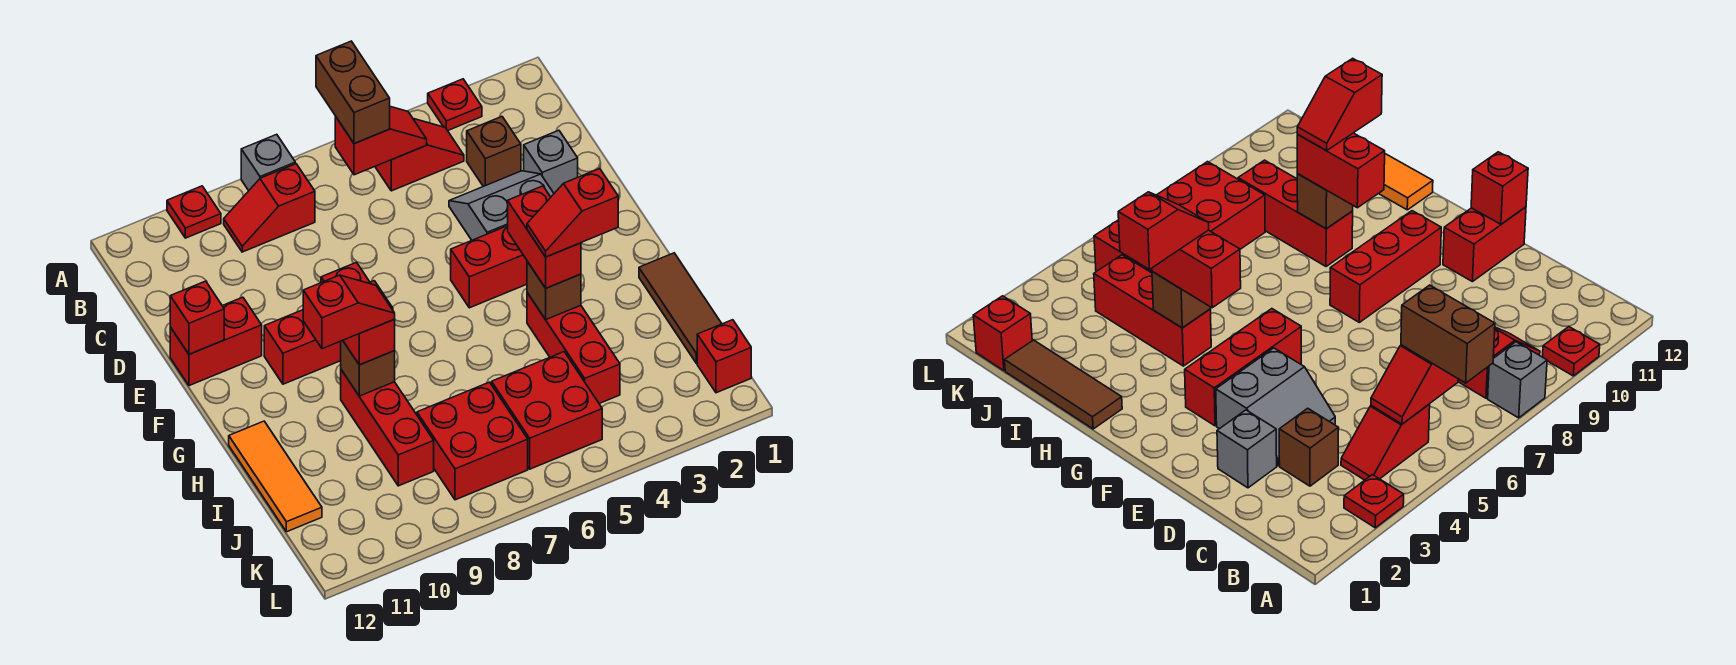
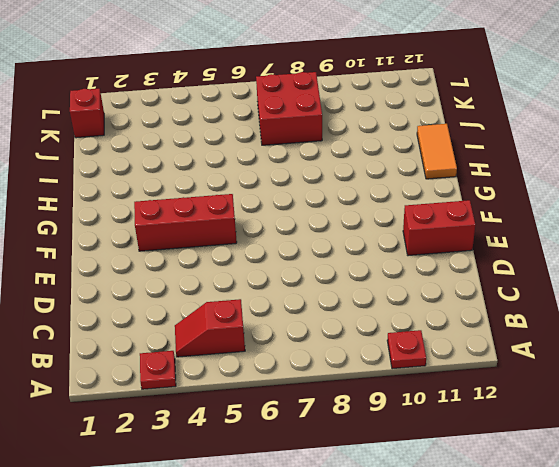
orange tile H12:I12 level 1 -> orange tile H12:J12 level 1
none -> grey brick A8 level 1
none -> red slope B8:B9 level 1 top 8
none -> brown brick C3 level 1

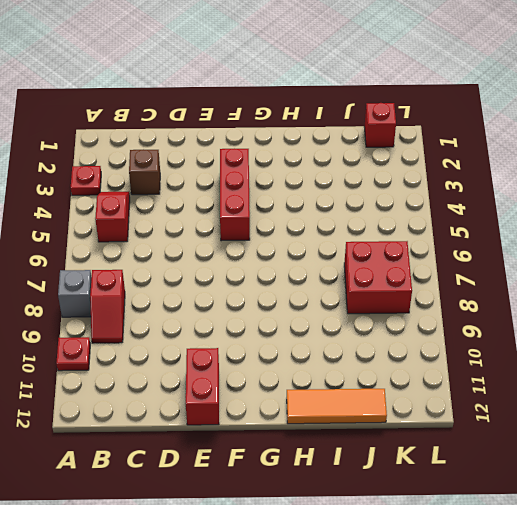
none -> grey brick D2 level 1
none -> grey slope D3:E4 level 1 top E
none -> red brick F8:F10 level 1

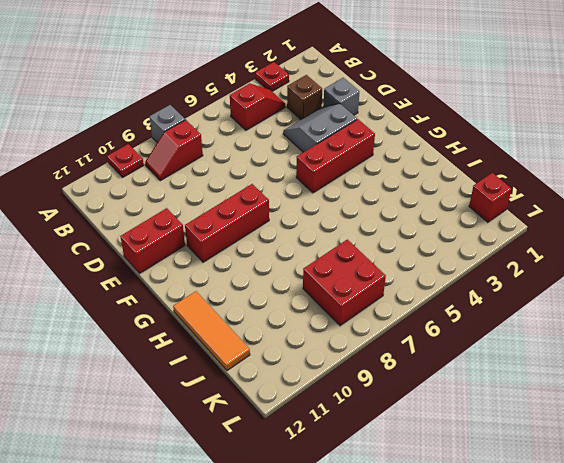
none -> brown tile H1:J1 level 1
none -> red brick H4:J4 level 1
none -> red brick H9:J9 level 1

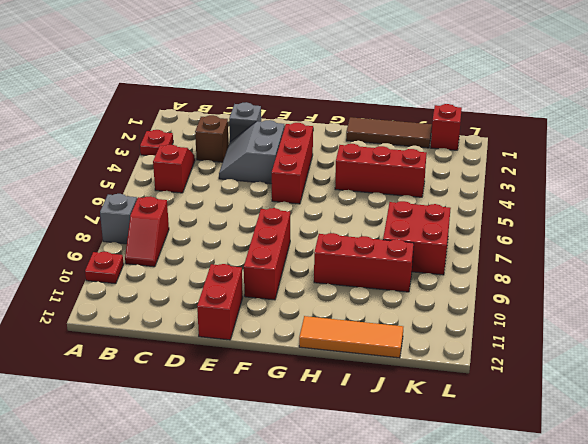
none -> red brick J5:K6 level 1
none -> red slope B5:B6 level 2 top 6
none -> red brick E12 level 2

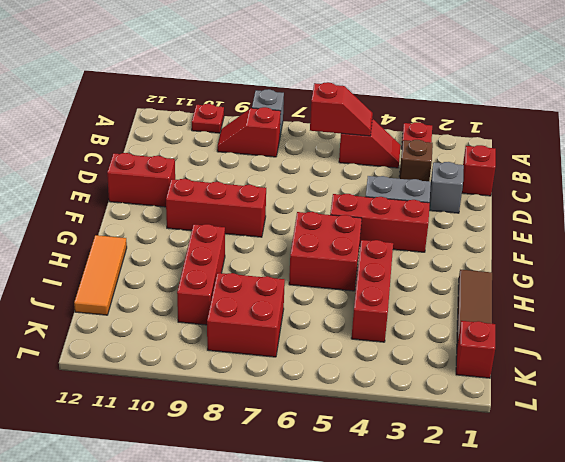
red brick C1 level 1 -> red brick E12 level 2
red brick G5:H6 level 1 -> red brick J5:K6 level 1
none -> brown brick H4 level 2
none -> brown brick H9 level 2
none -> brown brick A6:B6 level 3

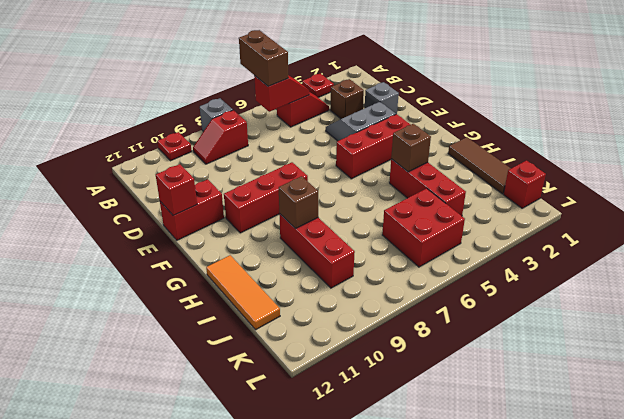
none -> red brick J7:K8 level 1
none -> red brick G4:H4 level 3
none -> red brick G9:H9 level 3

